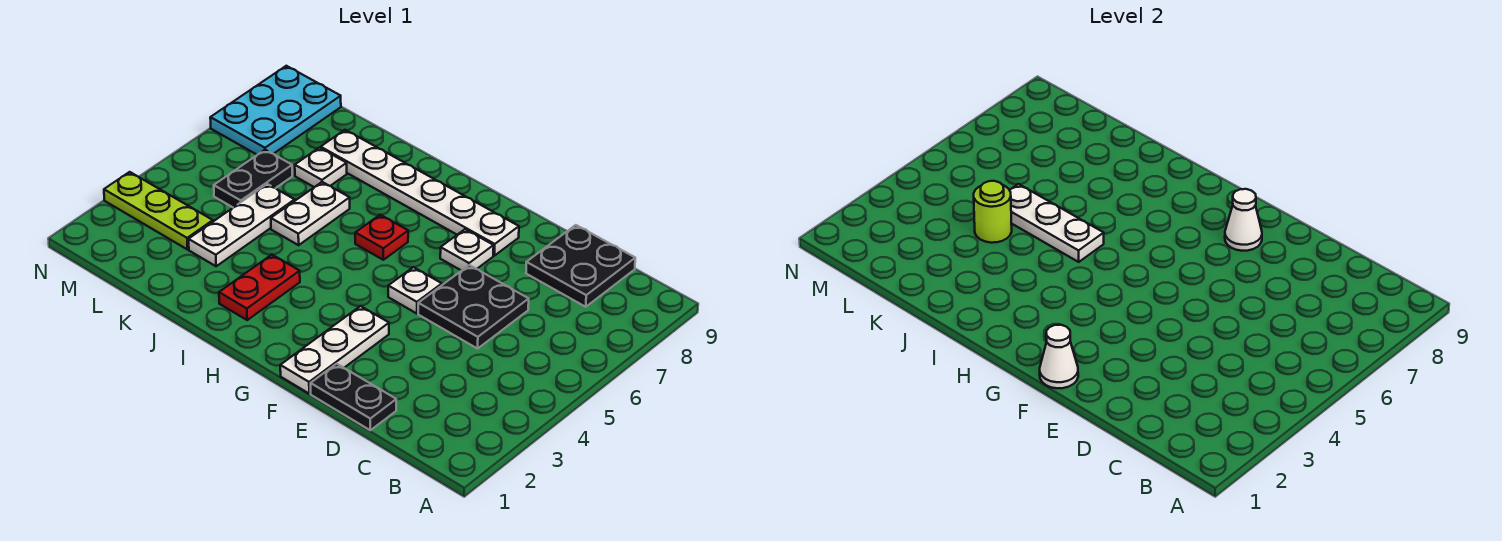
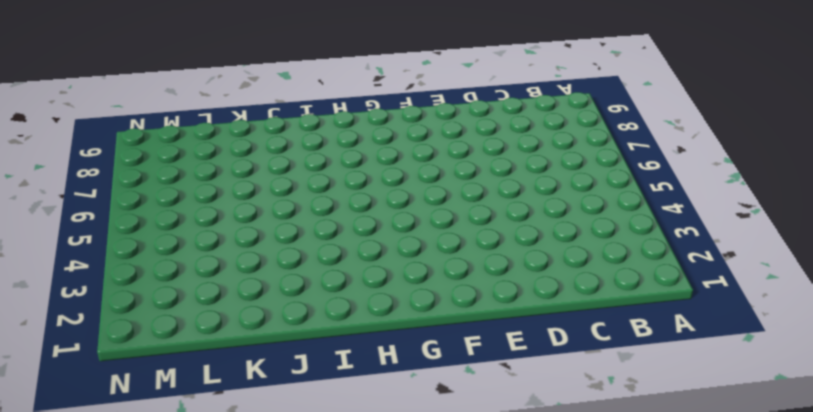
none -> black plate C8:D9 level 1
none -> black plate D1:E1 level 1
none -> black plate D5:E6 level 1

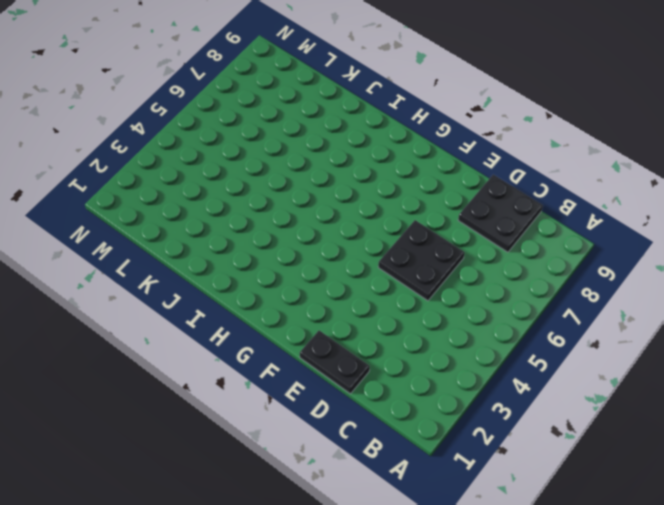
none -> white plate F1:F3 level 1
none -> white plate F5 level 1
none -> white plate F7 level 1

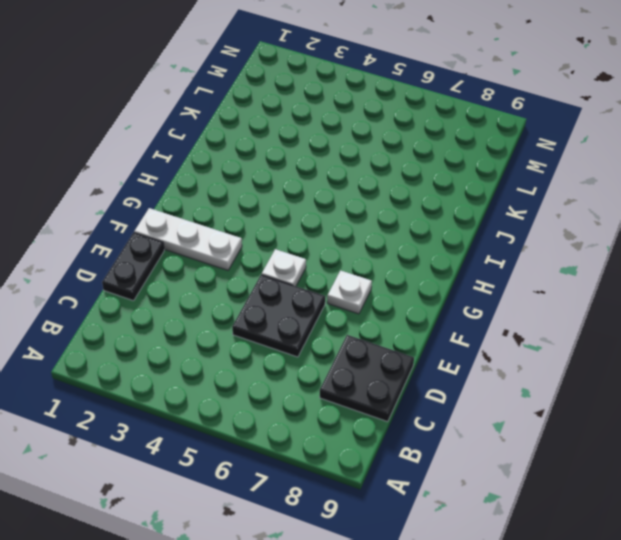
none -> white plate F8:K8 level 1
none -> red plate H6 level 1
none -> red plate I2:I3 level 1

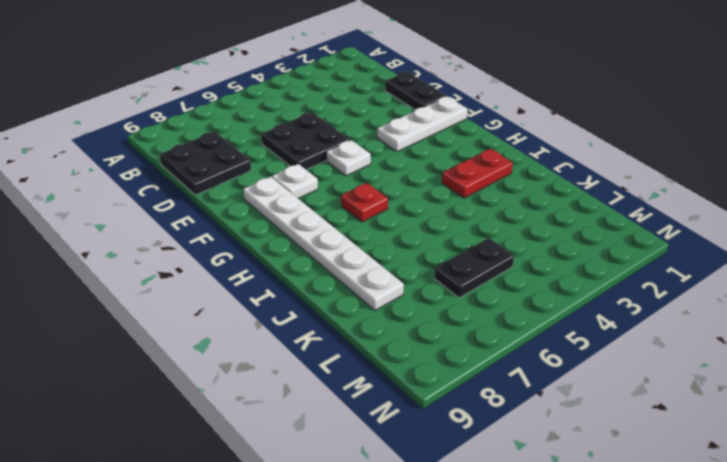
none -> white plate J5:J6 level 1
none -> white plate K3:K5 level 1
none -> white plate K7 level 1

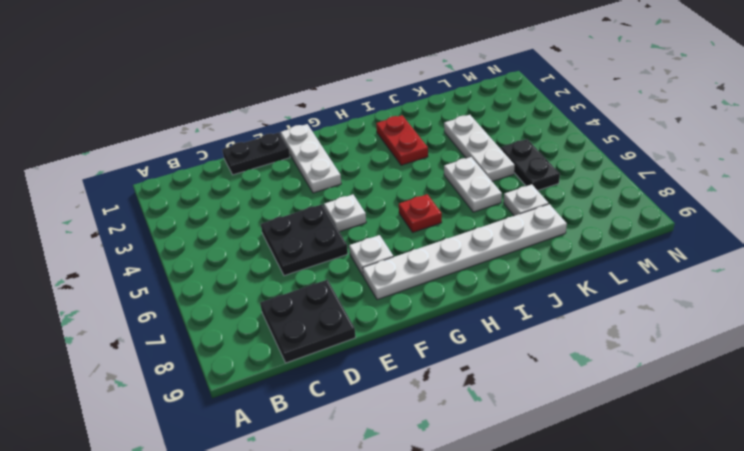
none -> lime plate L3:N3 level 1
none -> cyan plate M7:N9 level 1
none -> white cone F1 level 2

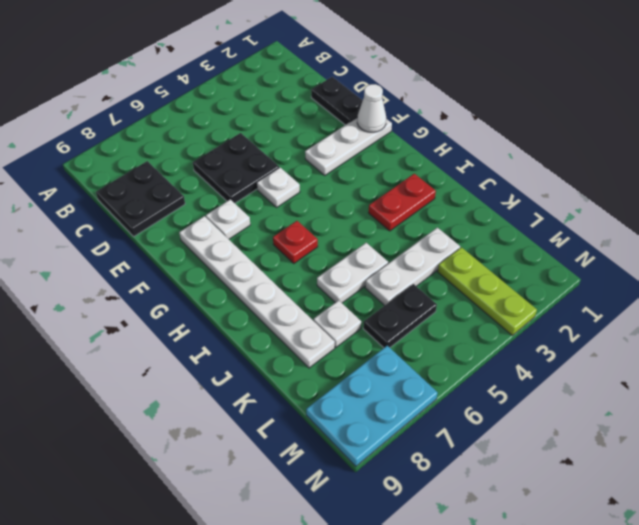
none -> white cone F8 level 2
none -> white plate I5:K5 level 2
none -> lime round brick K4 level 2

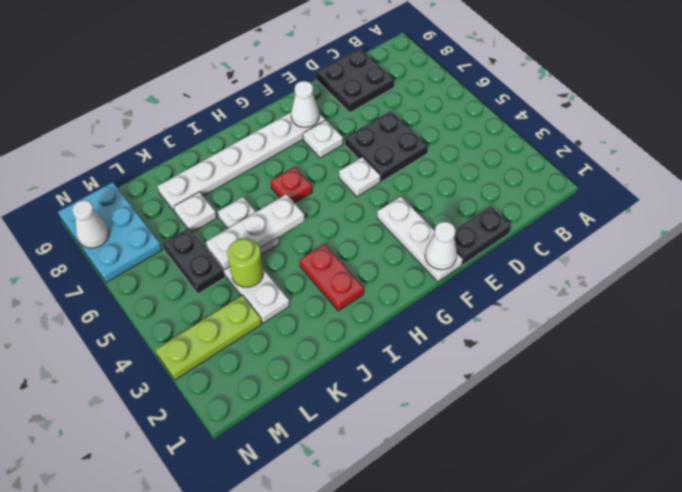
white cone N8 level 2 -> none

